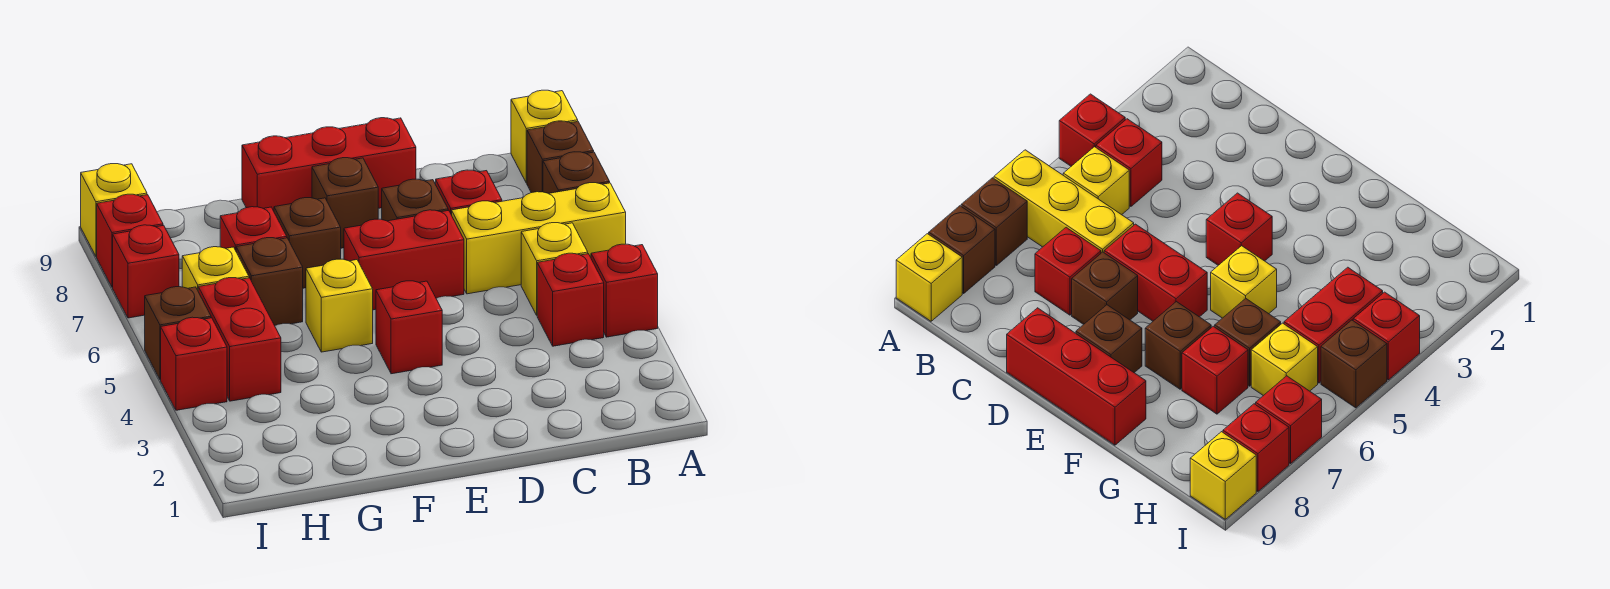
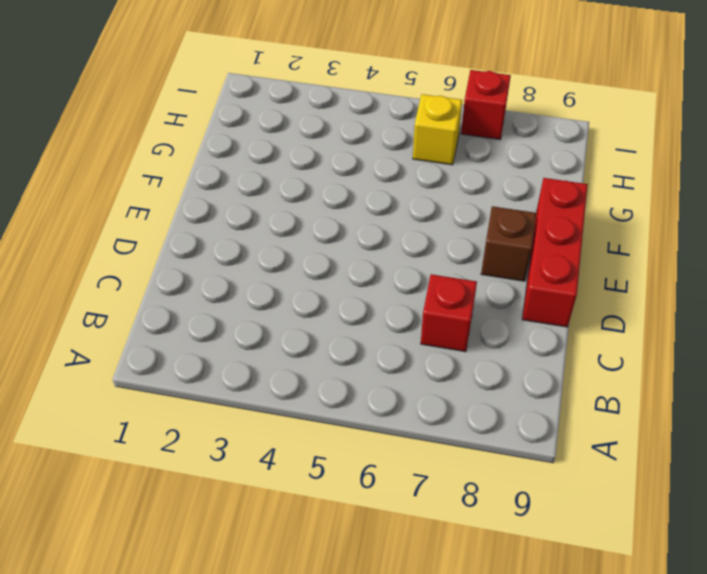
none -> red brick A4 level 1
none -> yellow brick A6:C6 level 1
none -> brown brick A7 level 1

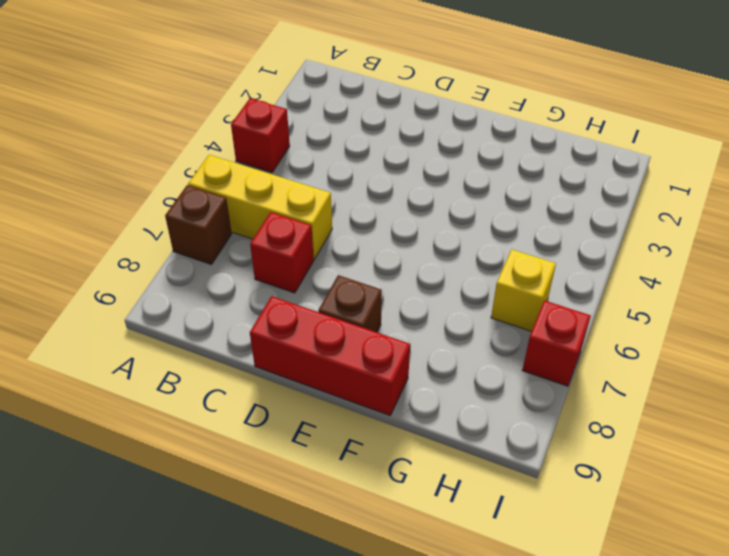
none -> brown brick A8 level 1
none -> yellow brick A9 level 1
none -> red brick B4 level 1

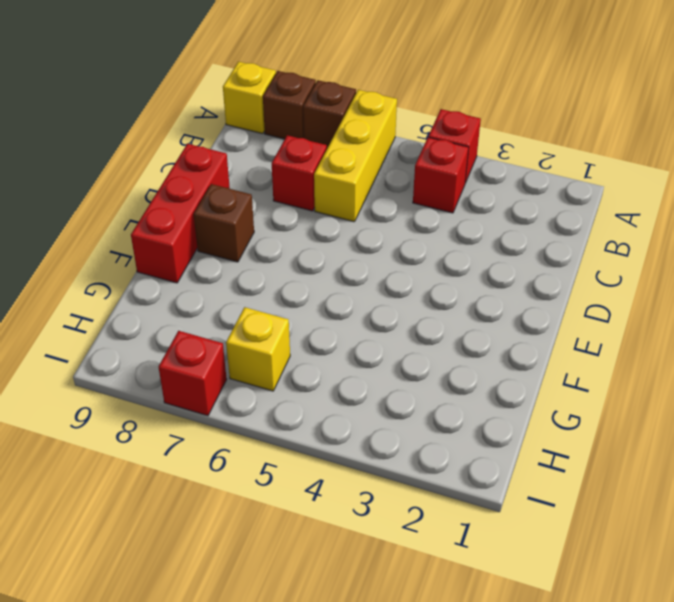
none -> yellow brick B5 level 1
none -> red brick D6:E6 level 1
none -> brown brick D7 level 1

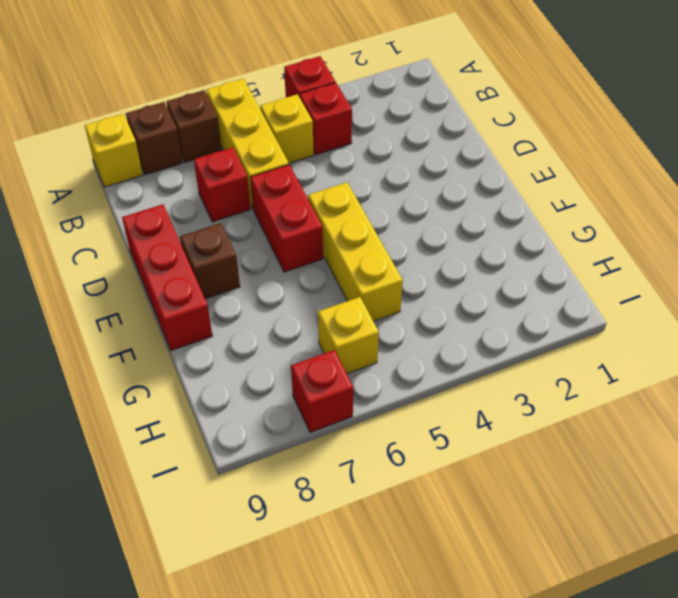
yellow brick E5:G5 level 1 -> yellow brick F5 level 1
none -> brown brick D7 level 1
none -> red brick E4 level 1
none -> brown brick F7 level 1

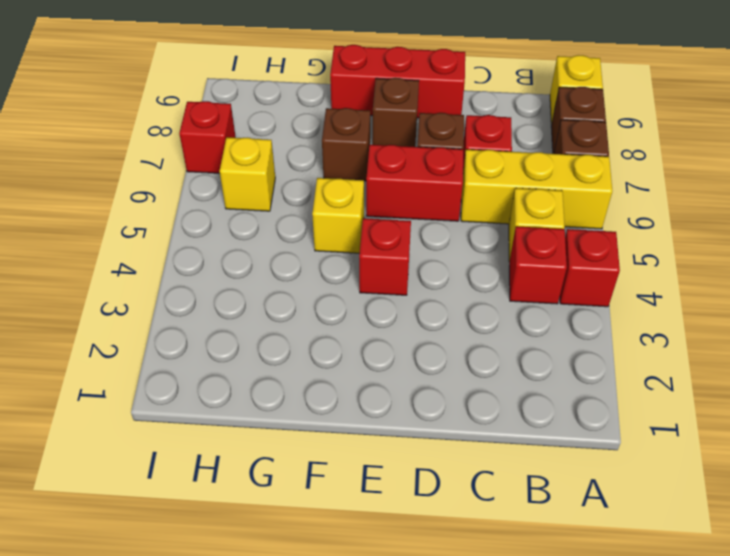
none -> brown brick G6 level 1
none -> red brick G7 level 1
none -> red brick H4:H5 level 1

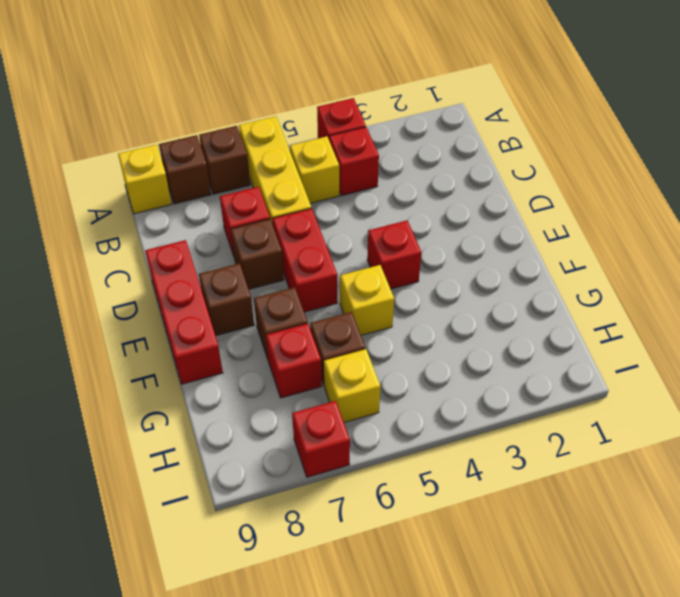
none -> red brick H4:H5 level 1
none -> red brick I4 level 1
none -> brown brick I5 level 1

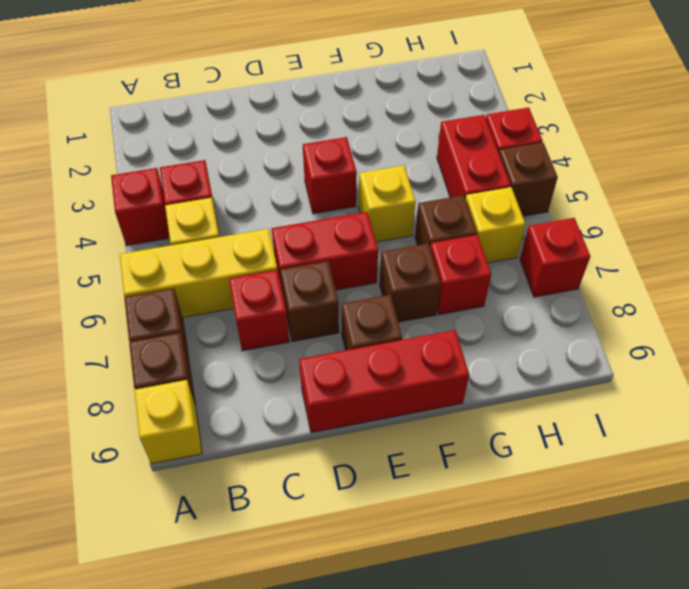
none -> red brick I8 level 1
none -> yellow brick I9 level 1

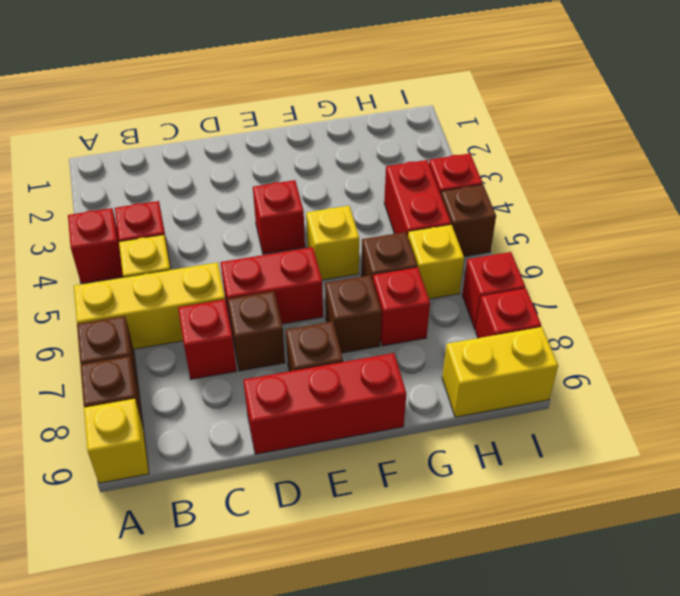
yellow brick H9:I9 level 1 -> yellow brick I9 level 1

